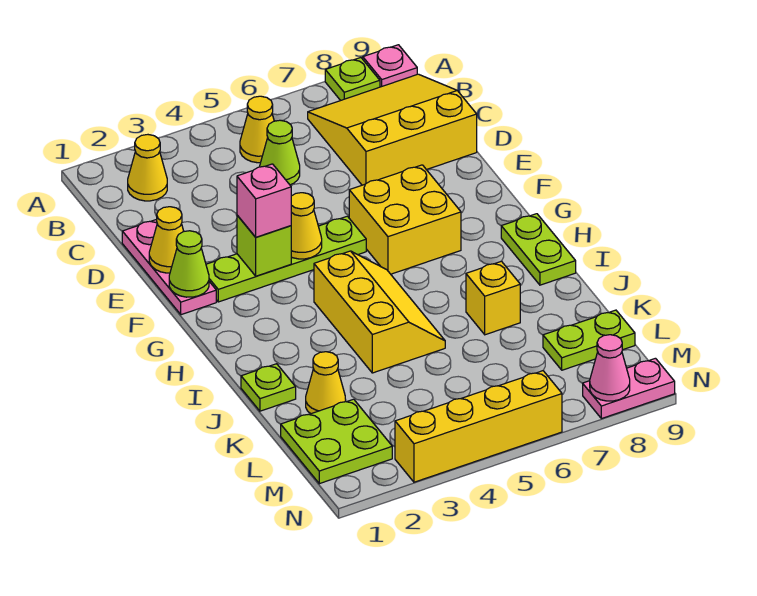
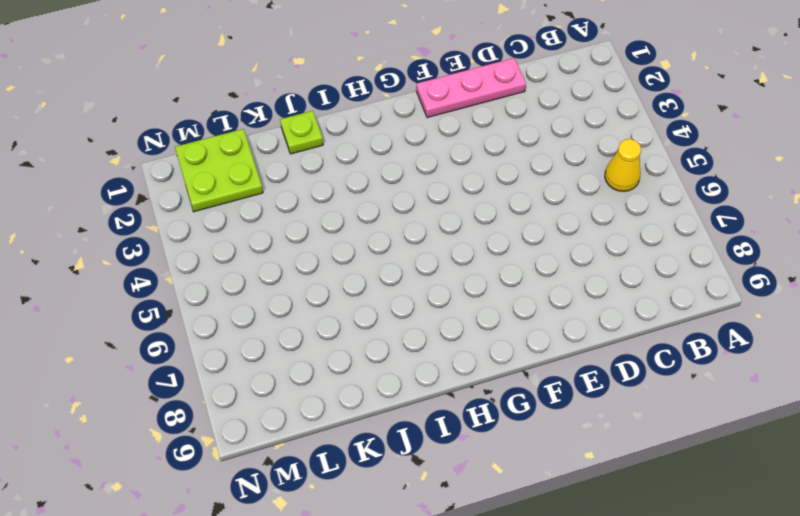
none -> lime plate A8 level 1
none -> pink plate A9 level 1
none -> yellow cone B2 level 1

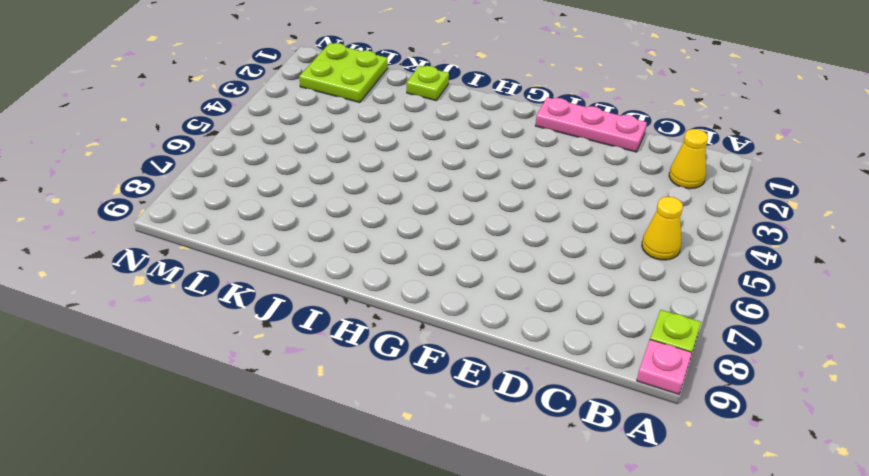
none -> yellow slope B7:D9 level 1 top D
none -> lime cone C5 level 1
none -> lime plate F2:F5 level 1

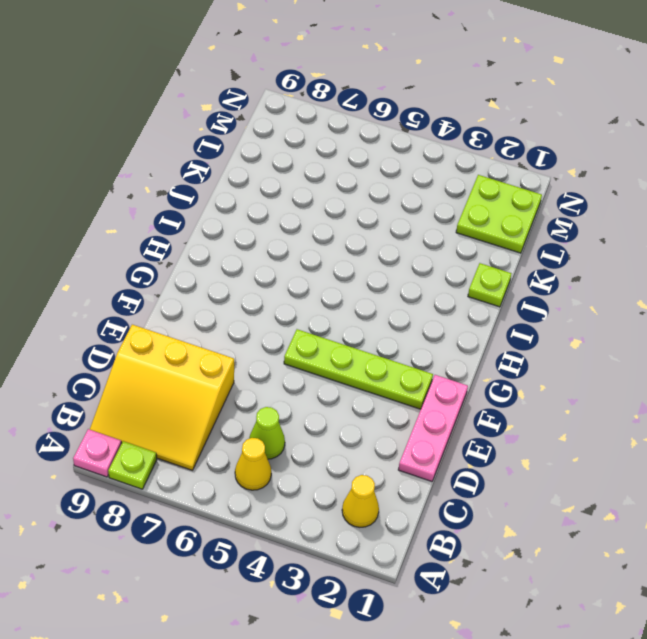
none -> yellow brick F6:G7 level 1
none -> yellow slope H4:J5 level 1 top 4
none -> lime plate H9:I9 level 1

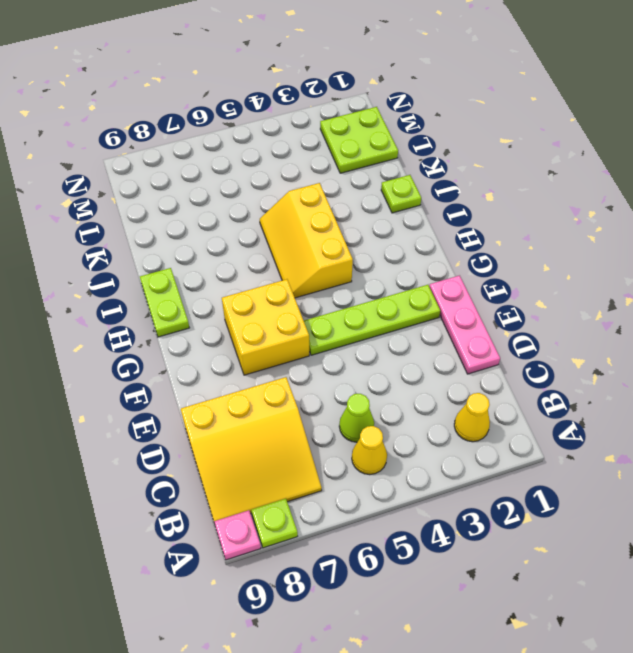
none -> yellow brick J7 level 1
none -> yellow cone K2 level 1
none -> lime plate L8:L9 level 1

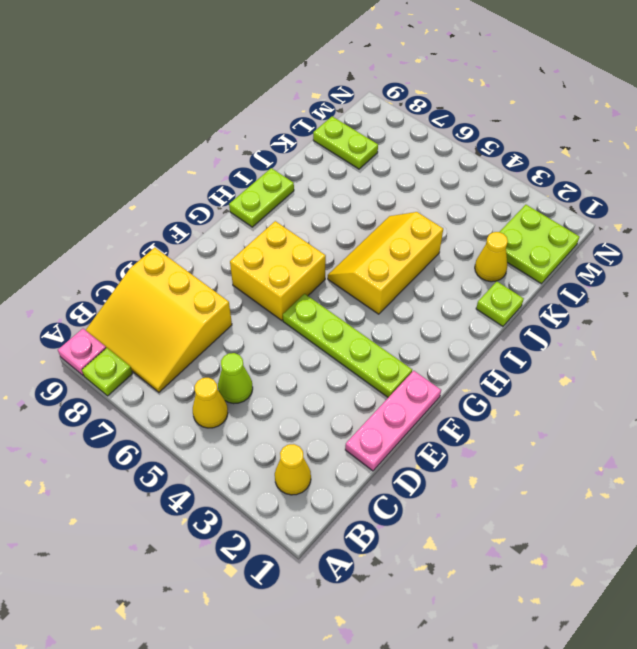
none -> yellow brick J7 level 1
none -> yellow brick N3:N6 level 1
none -> pink plate N8:N9 level 1

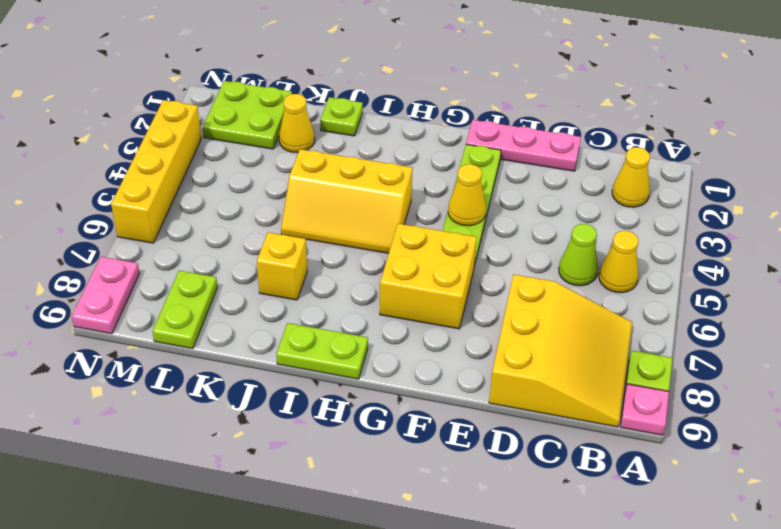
none -> yellow cone E1 level 2
none -> lime cone F1 level 2
none -> lime brick F3 level 2

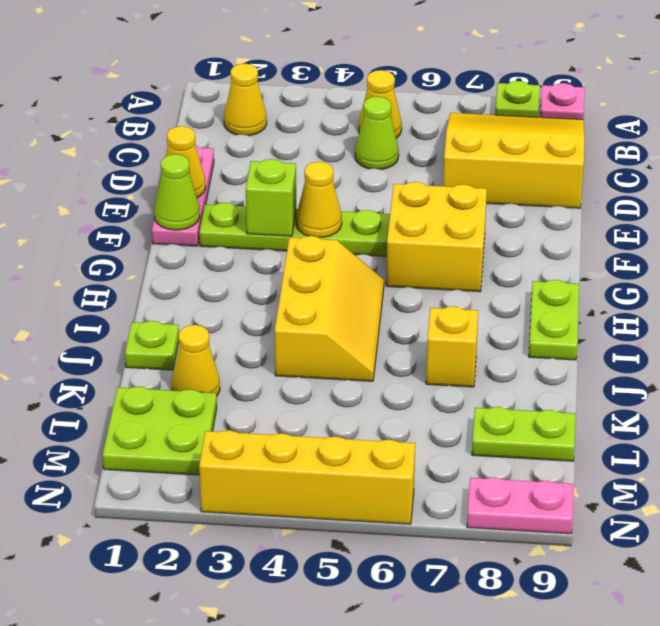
none -> pink cone N8 level 2
none -> pink brick F3 level 3

